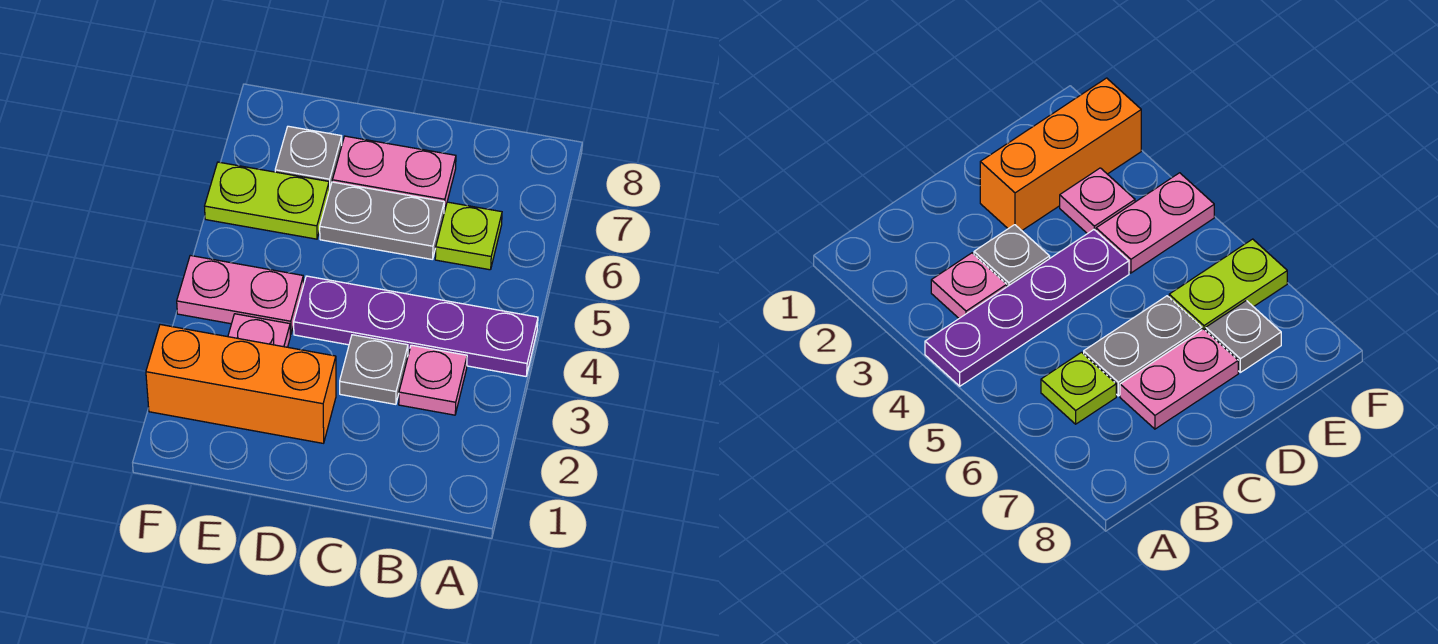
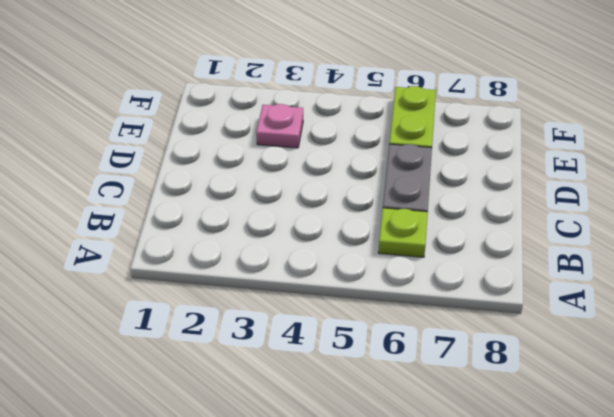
none -> purple plate A4:D4 level 1
none -> pink plate B3 level 1

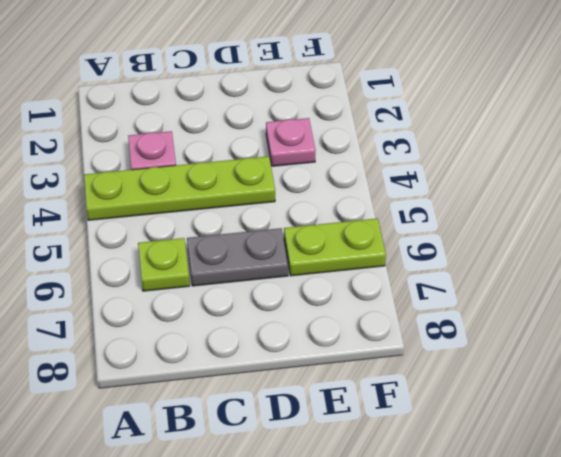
lime plate A4:D4 level 1 -> purple plate A4:D4 level 1
none -> grey plate C3 level 1
none -> pink plate C7:D7 level 1

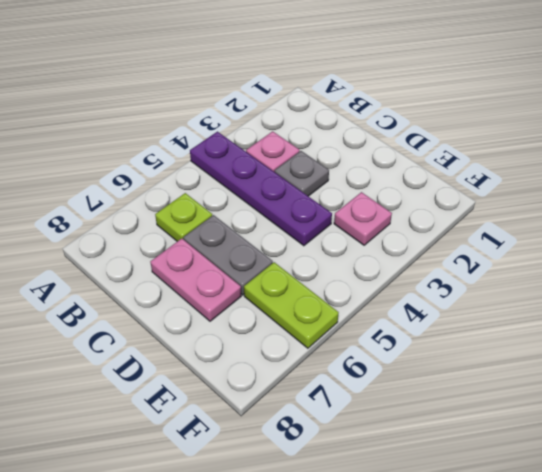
none -> orange brick D2:F2 level 1
none -> pink plate E4:F4 level 1

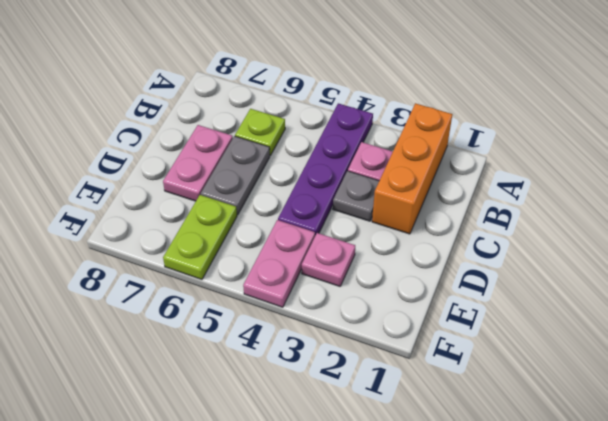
orange brick A2:C2 level 1 -> orange brick D2:F2 level 1
none -> grey plate E7 level 1

